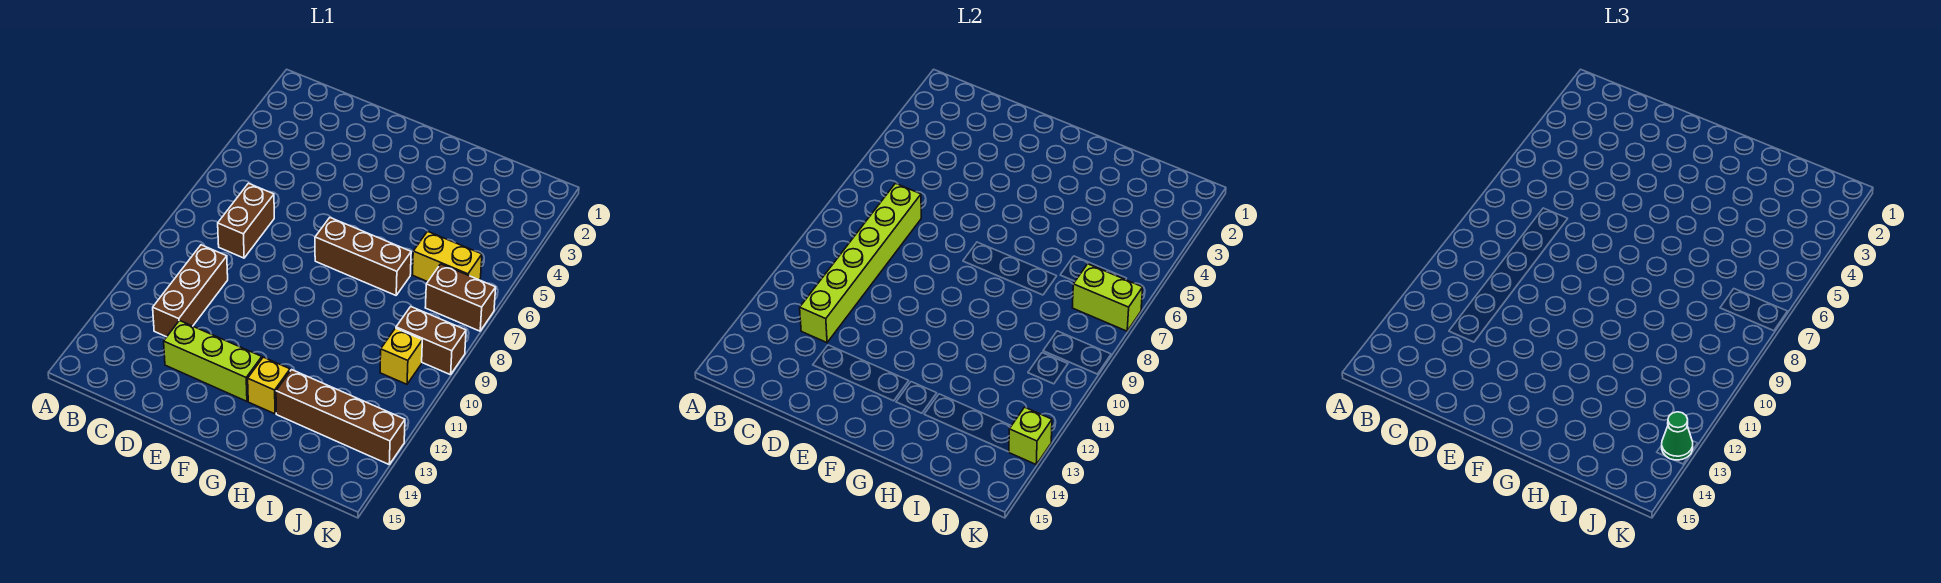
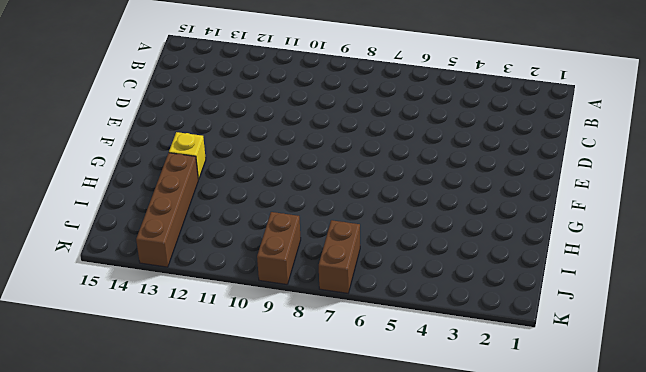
none -> brown brick C7:C8 level 1
none -> brown brick C10:C12 level 1
none -> lime brick D13:F13 level 1

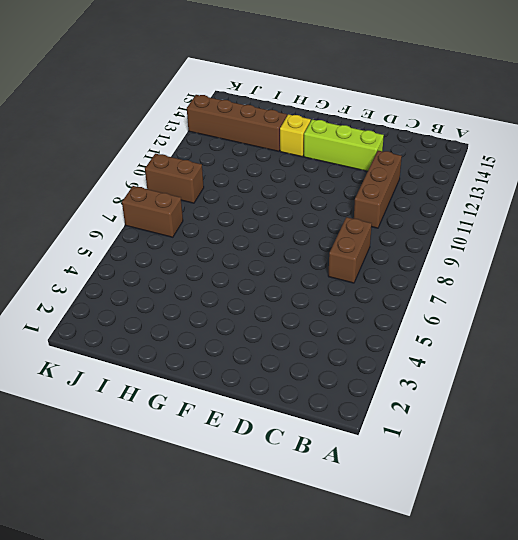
none -> brown brick F7:H7 level 1
none -> yellow brick I6:J6 level 1
none -> yellow brick J10 level 1

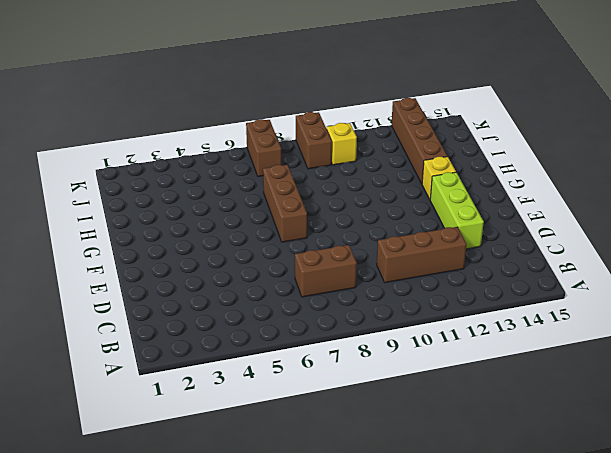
none -> yellow brick I6:J6 level 1
none -> lime brick C7:C12 level 2
none -> lime brick J7:K7 level 2

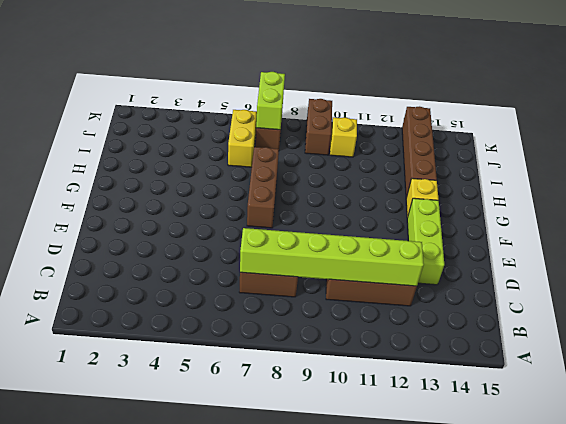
none -> lime brick K13 level 2
none -> green cone K13 level 3

